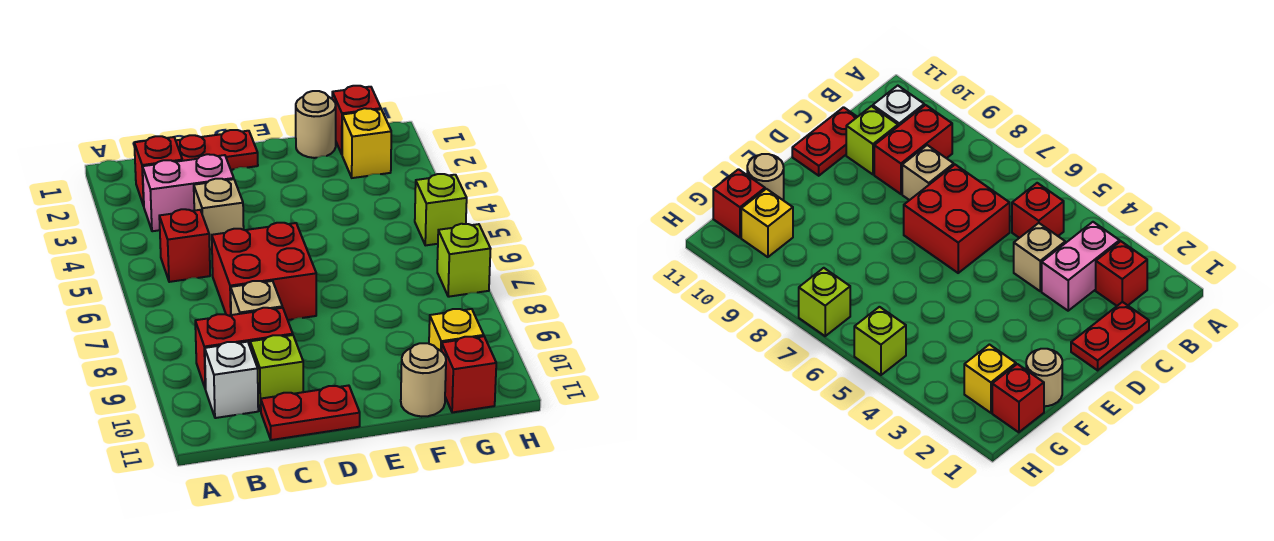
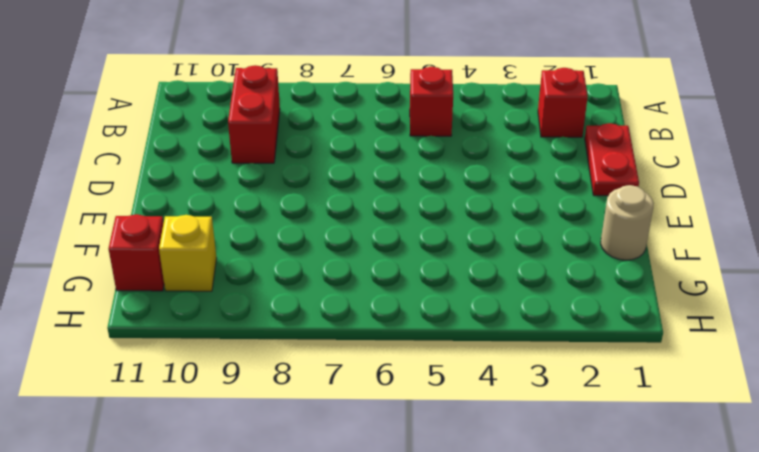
none -> pink brick B3:C3 level 1
none -> white brick B10 level 1
none -> tan brick C4 level 1

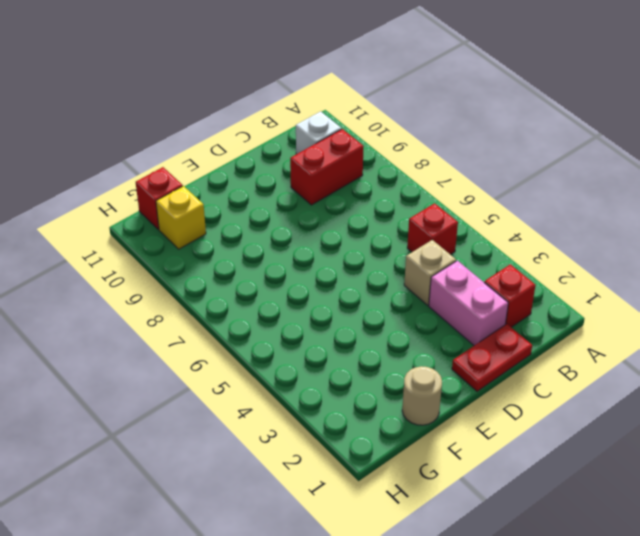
pink brick C2:C3 level 1 -> pink brick B3:C3 level 1
none -> red brick C6:D7 level 1
none -> tan brick C8 level 1
none -> lime brick C10 level 1

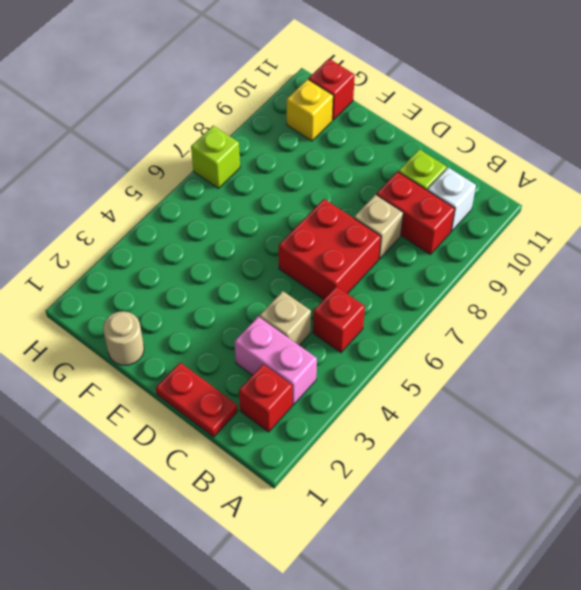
none -> red plate C11:D11 level 1
none -> tan round brick F11 level 1
none -> red brick G1 level 1

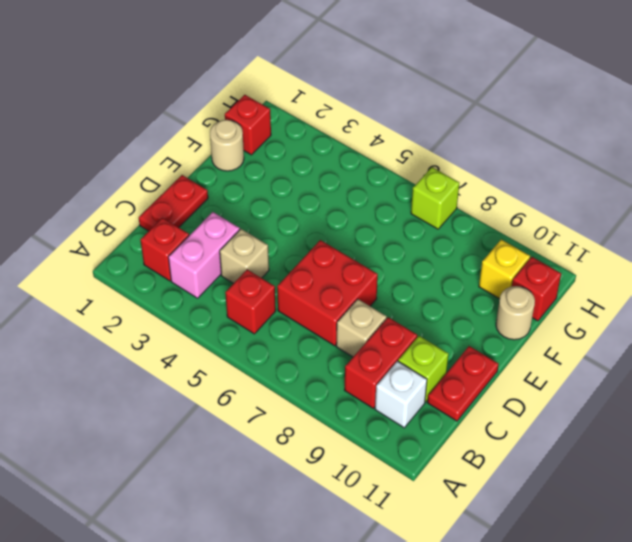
none -> yellow brick G2 level 1
none -> lime brick H5 level 1

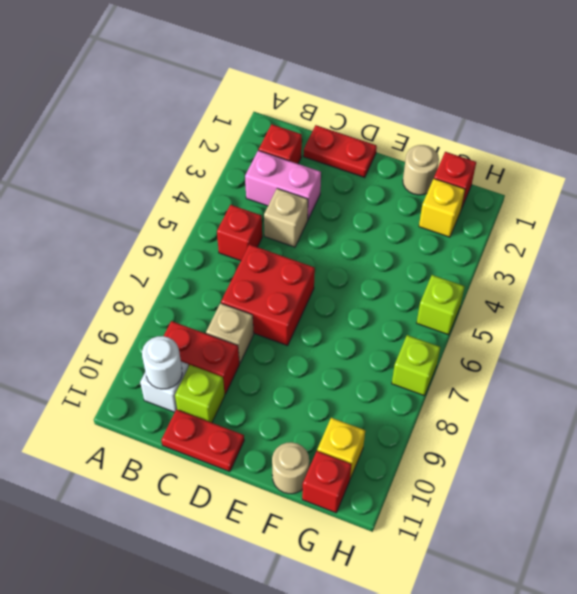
white round brick B10 level 2 -> none

